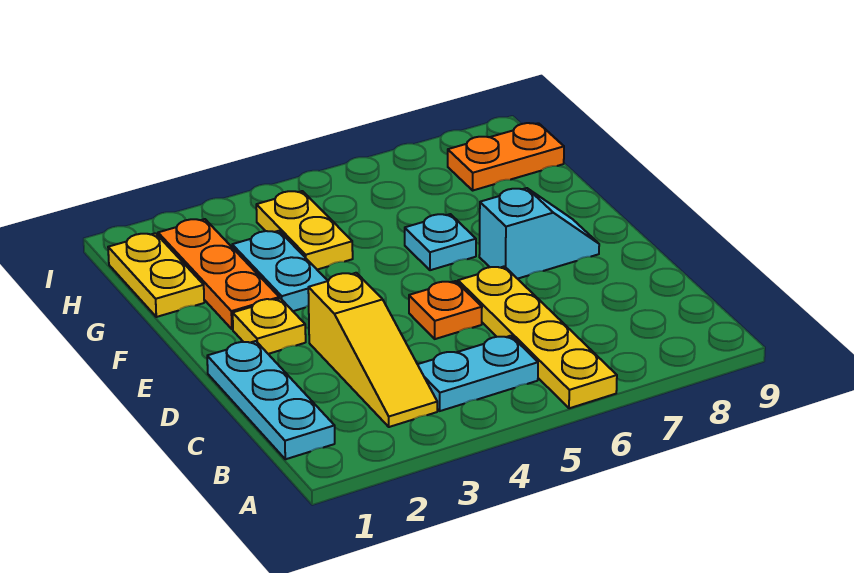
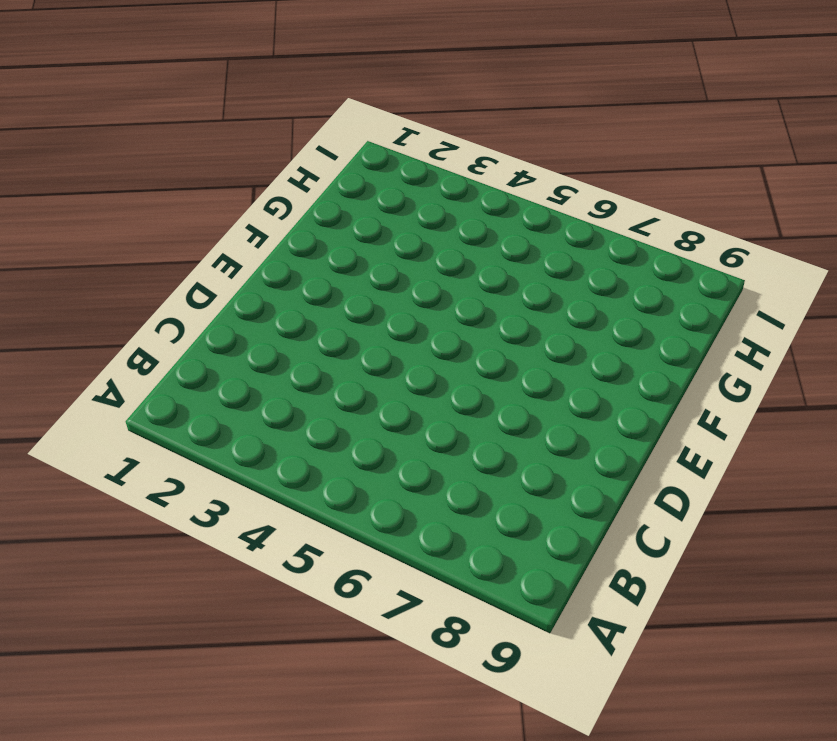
none -> yellow plate A6:D6 level 1
none -> cyan plate B1:D1 level 1
none -> yellow slope B3:D3 level 1 top D

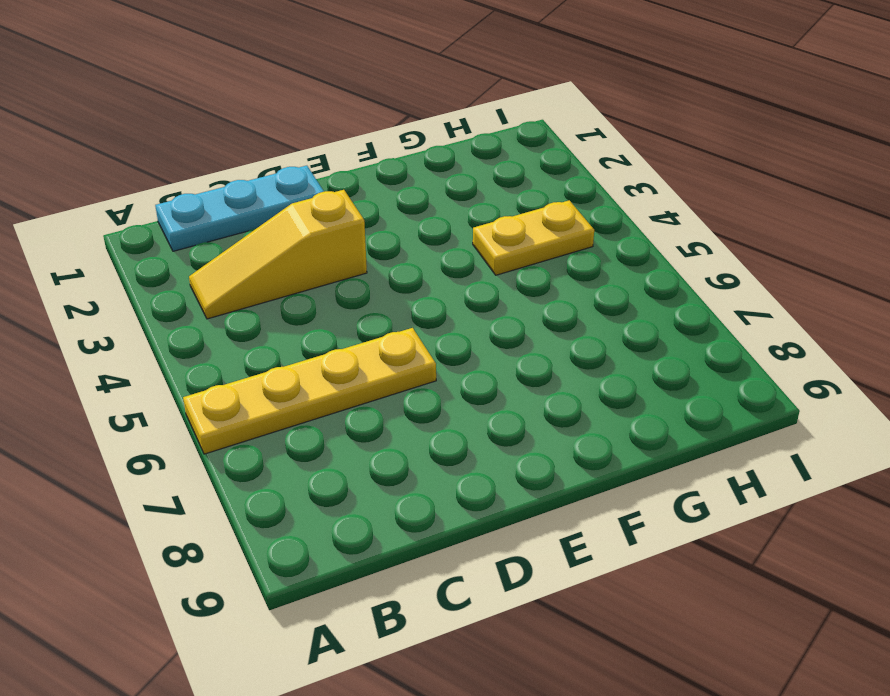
none -> cyan plate B4:B5 level 1
none -> orange plate D5 level 1
none -> yellow plate E2 level 1

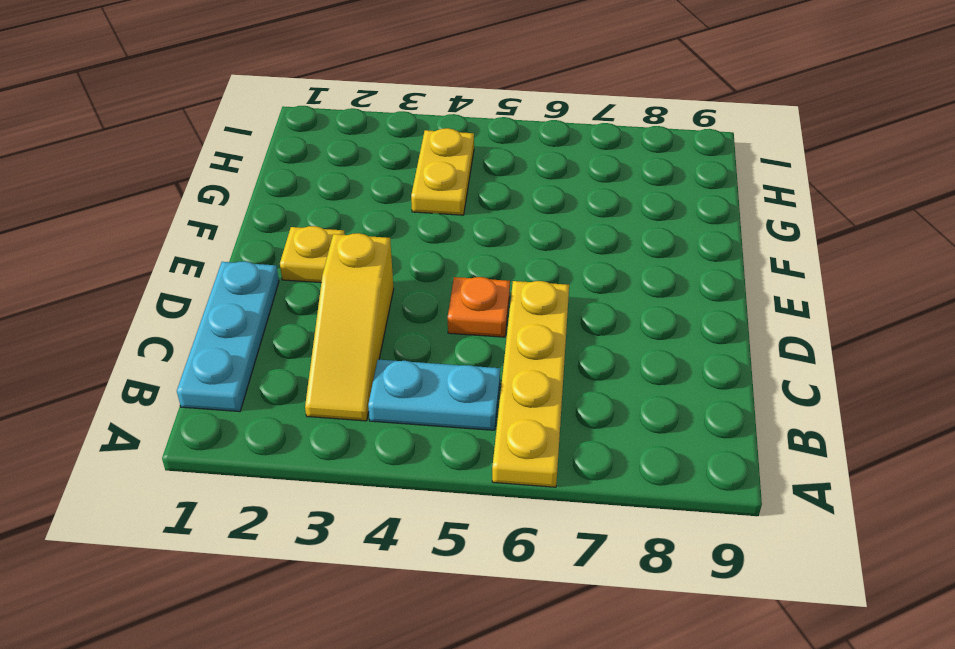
none -> cyan slope E7:E8 level 1 top 7
none -> orange plate F2:H2 level 1
none -> cyan plate F3:G3 level 1

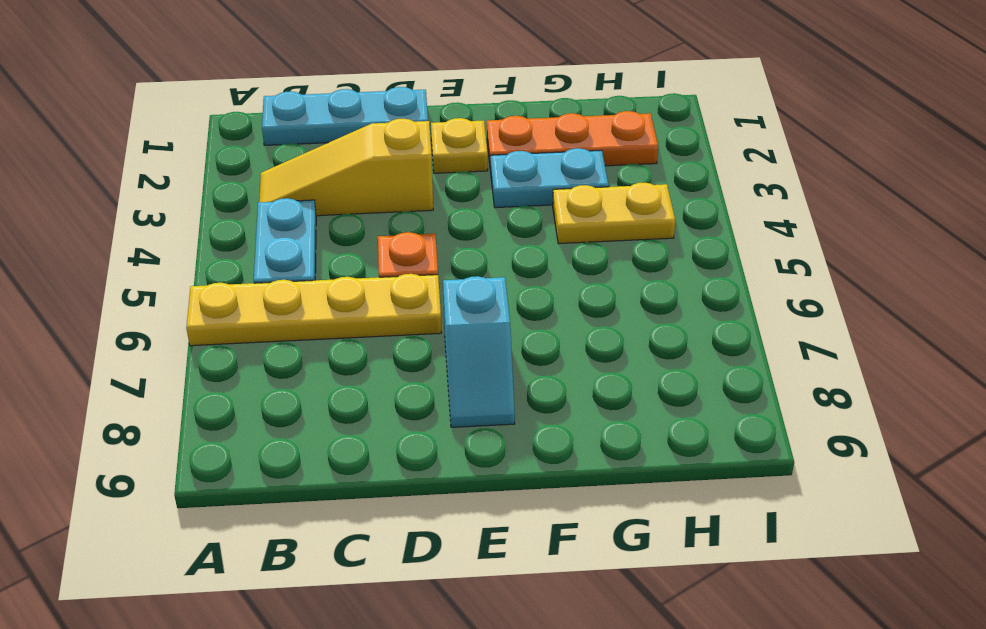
none -> cyan plate F6 level 1
none -> yellow plate G1:H1 level 1
none -> orange plate H8:H9 level 1

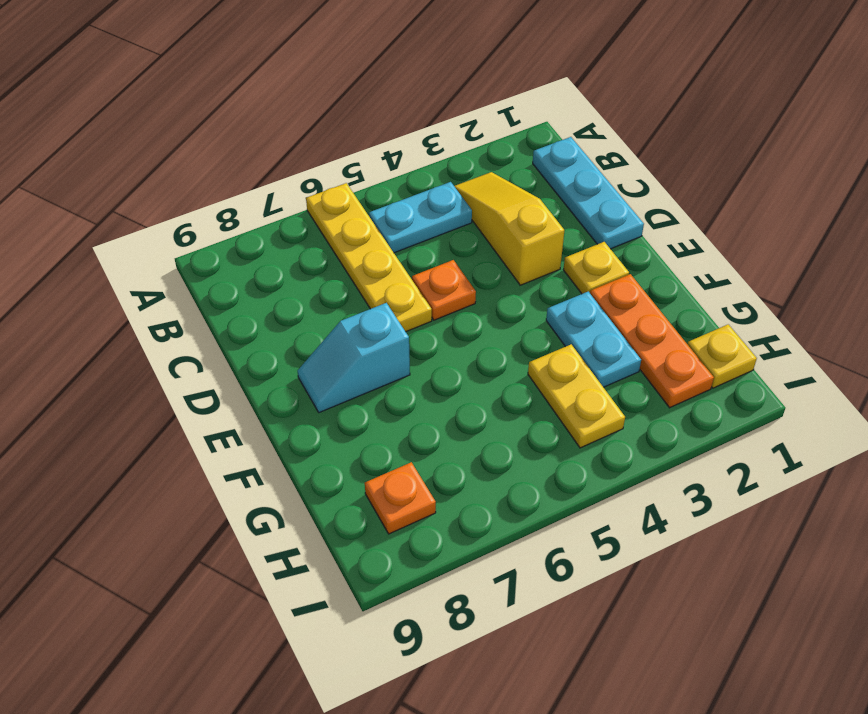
yellow plate H1 level 1 -> yellow plate G1:H1 level 1
orange plate H8 level 1 -> orange plate H8:H9 level 1
none -> cyan plate F6 level 1

